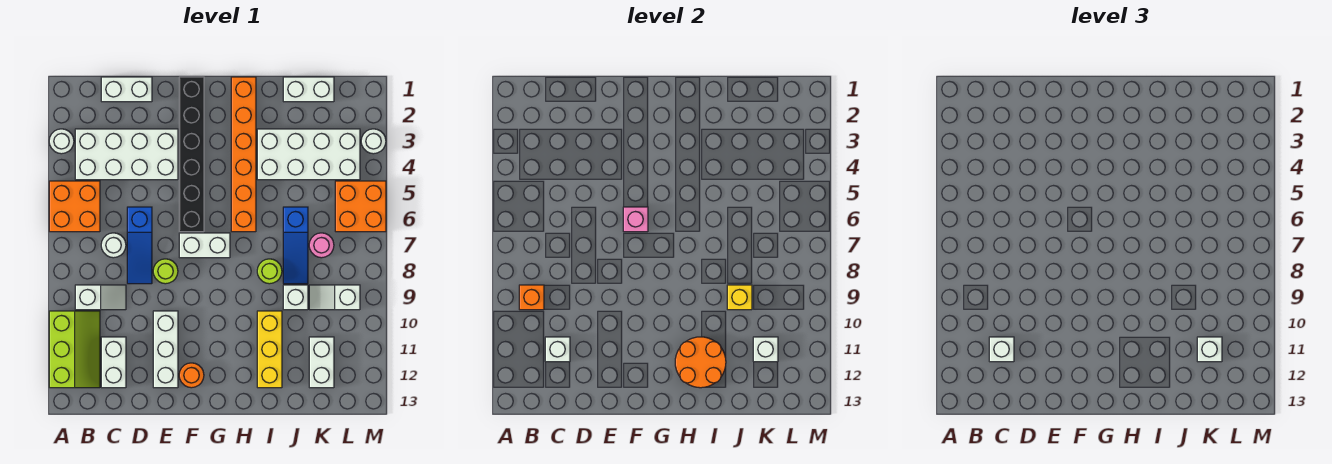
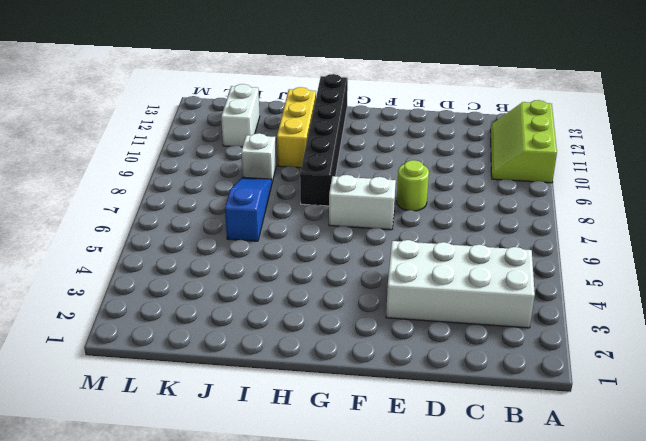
black brick H8:H13 level 1 -> black brick F1:F6 level 1
none -> white round brick A3 level 1
none -> orange brick A5:B6 level 1
none -> white slope B9:C9 level 1 top B
none -> white brick C1:D1 level 1

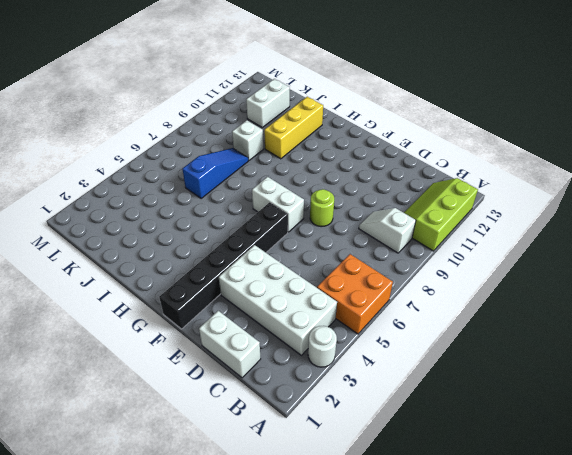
none -> white round brick C7 level 1
none -> white brick C11:C12 level 1
none -> blue slope D6:D8 level 1 top 6
none -> white brick E10:E12 level 1

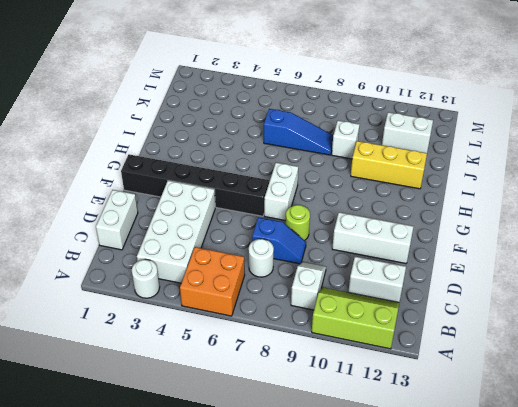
blue slope D7:D8 level 1 top 7 -> blue slope D6:D8 level 1 top 6
none -> orange round brick F12 level 1
none -> orange brick H1:H6 level 1
none -> white brick I3:L4 level 1
none -> lime round brick I8 level 1

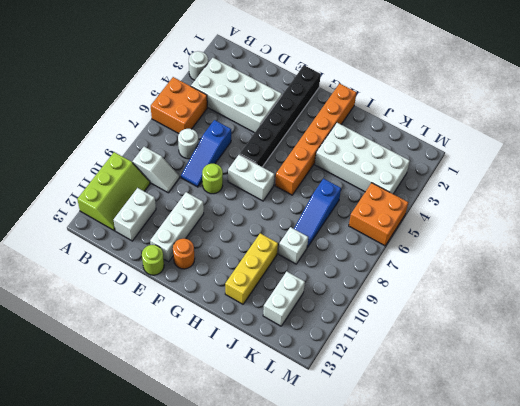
lime round brick E13 level 1 -> lime round brick I8 level 1
none -> white brick C1:D1 level 1
none -> white brick J1:K1 level 1
none -> pink round brick K7 level 1
none -> white slope K9:L9 level 1 top L

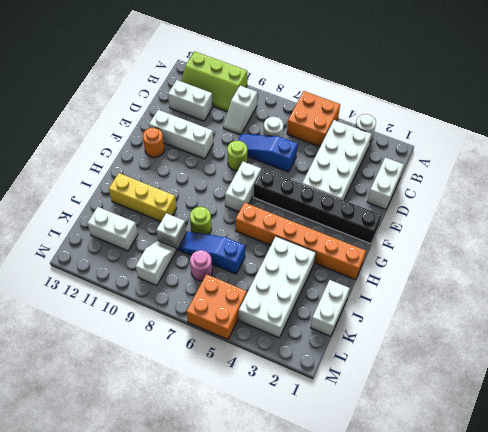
none -> white round brick M3 level 1
none -> orange brick B9 level 2
none -> white brick C11 level 2
none -> pink brick F6 level 2

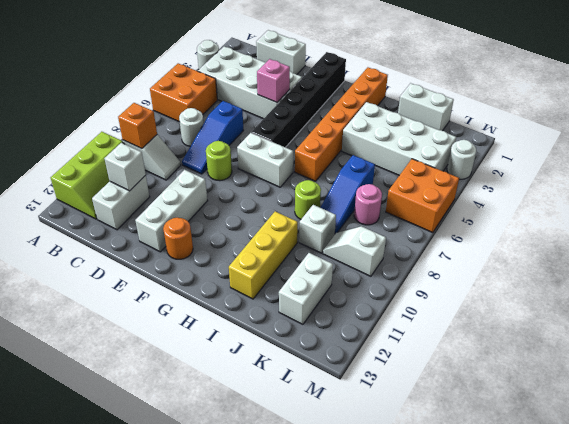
pink brick E4 level 2 -> pink brick F6 level 2
none -> orange round brick H11:I12 level 2
none -> yellow brick J9 level 2
none -> white brick K11 level 2
none -> white brick C11 level 3

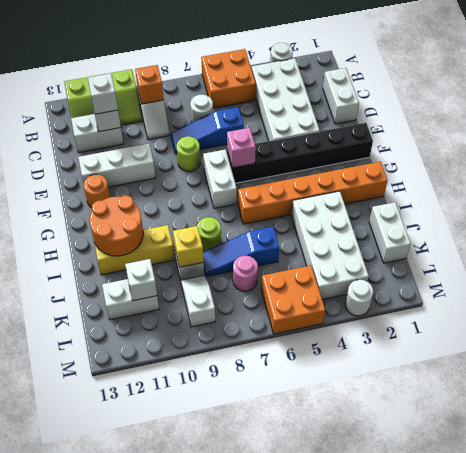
none -> white brick K11 level 3

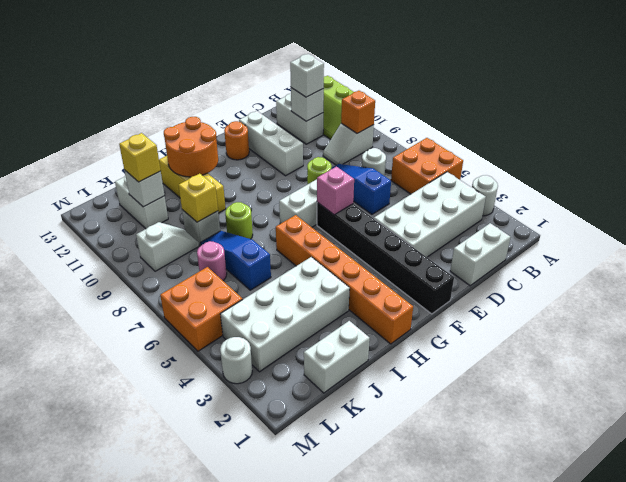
yellow brick K11 level 3 -> white brick K11 level 3

